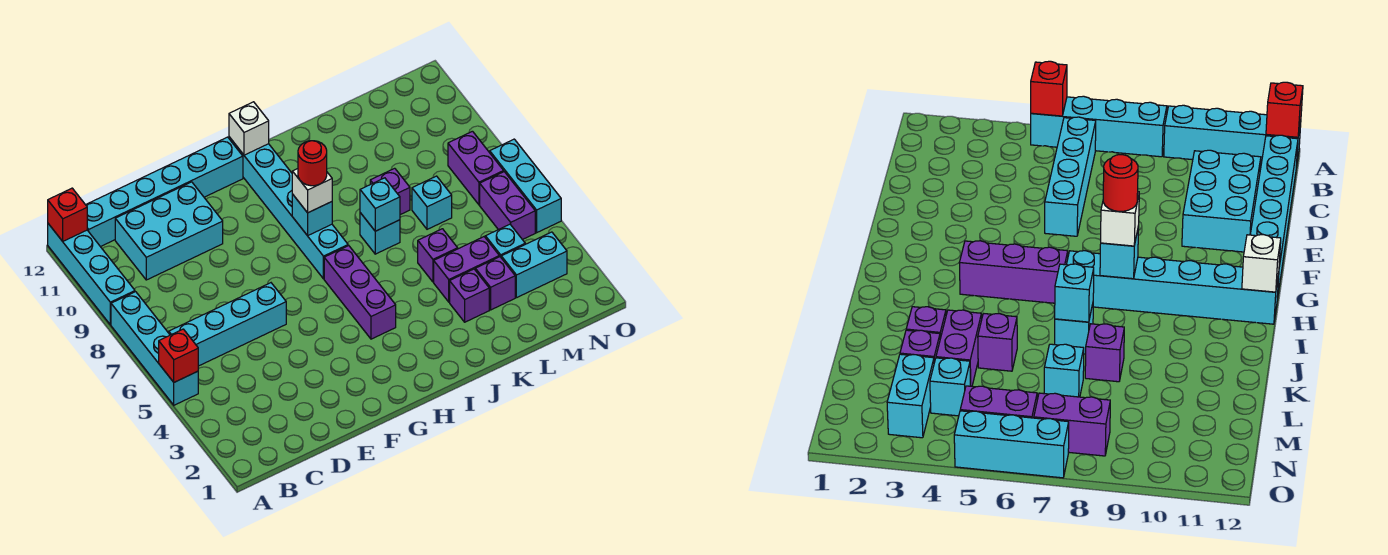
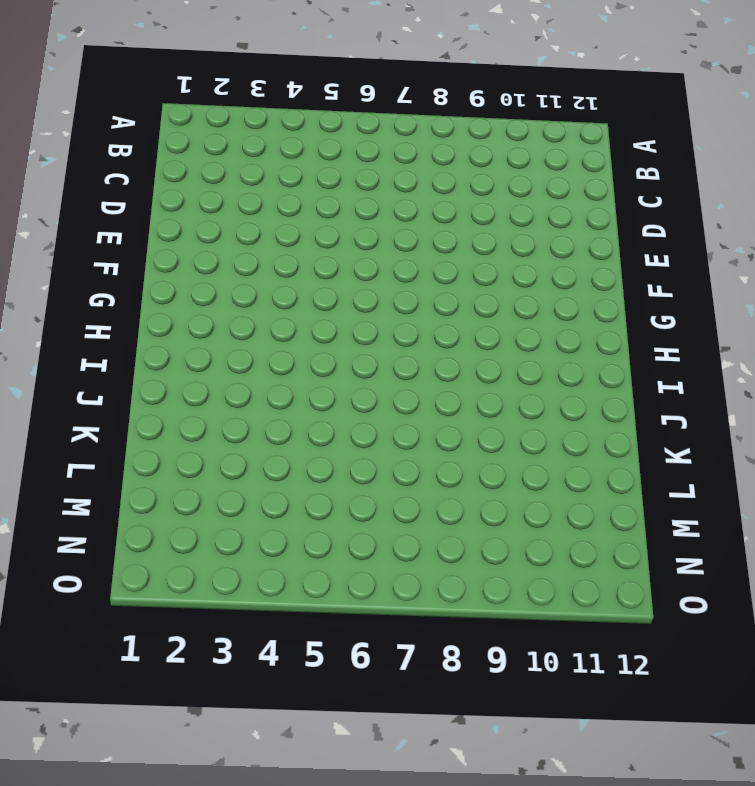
none -> cyan brick A5:A8 level 1
none -> cyan brick A9:A12 level 1
none -> cyan brick B6:E6 level 1

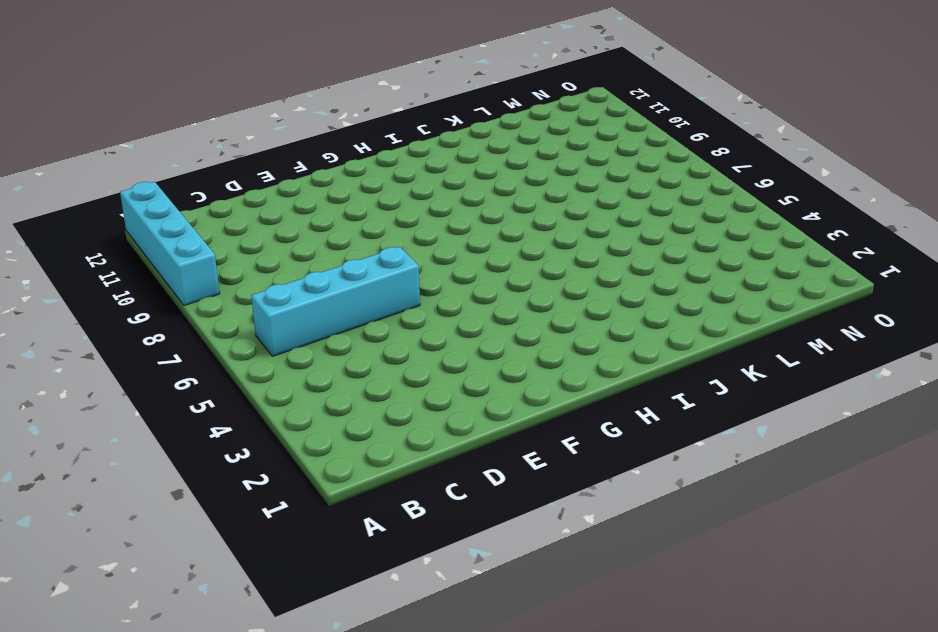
none -> cyan brick A5:A8 level 1
none -> cyan brick B12:G12 level 1
none -> cyan brick C10:E11 level 1

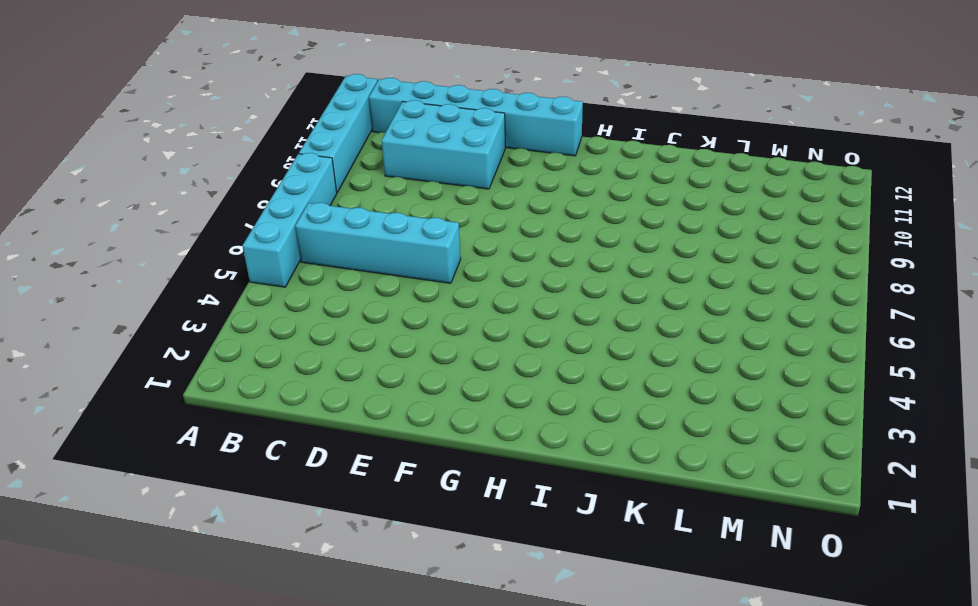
none -> purple brick H4:H6 level 1
none -> cyan brick H7:H12 level 1
none -> cyan brick J7 level 1

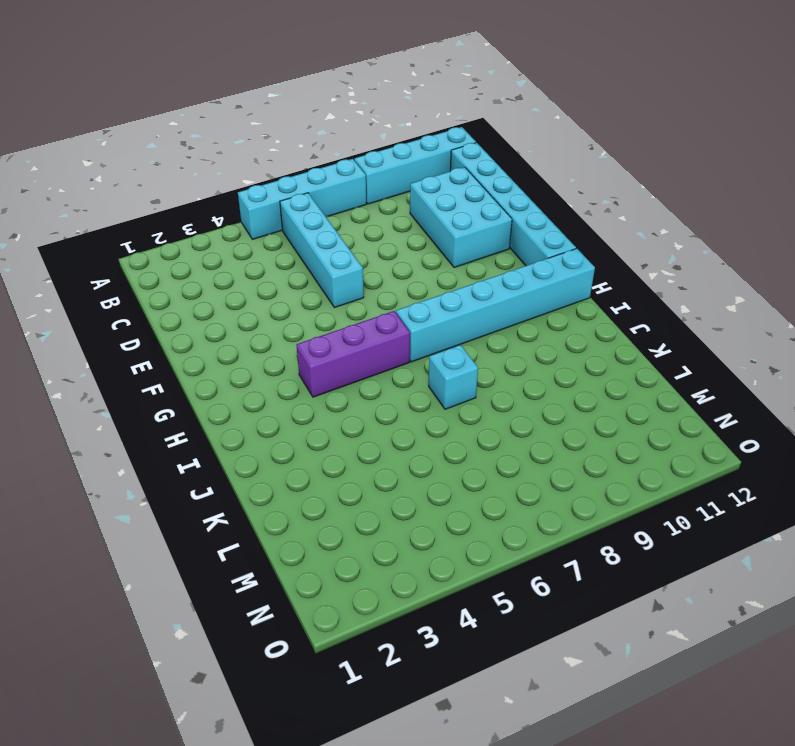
none -> purple brick K3 level 1
none -> purple brick K4:L4 level 1
none -> purple brick K5 level 1

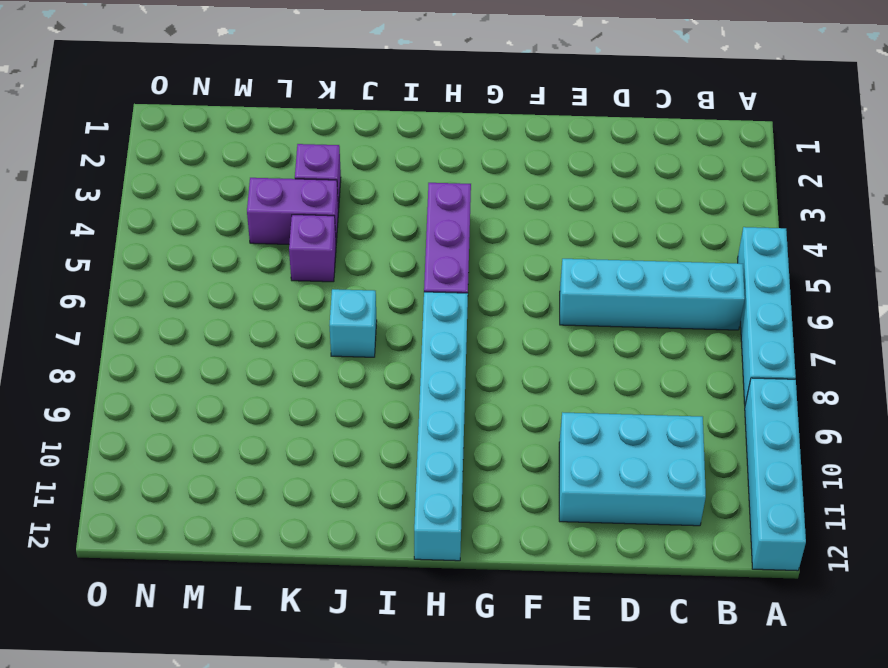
none -> cyan brick B12:G12 level 1
none -> purple brick K8 level 1
none -> purple brick L3 level 1

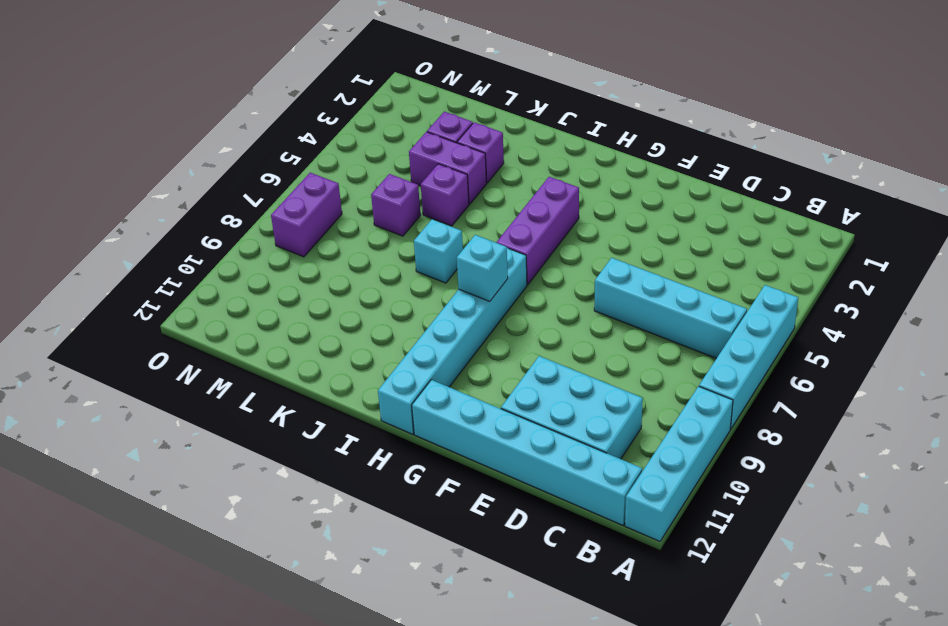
purple brick L6 level 1 -> purple brick K8 level 1
none -> cyan brick L7 level 1
none -> cyan brick M3:N3 level 1
none -> cyan brick M4 level 1

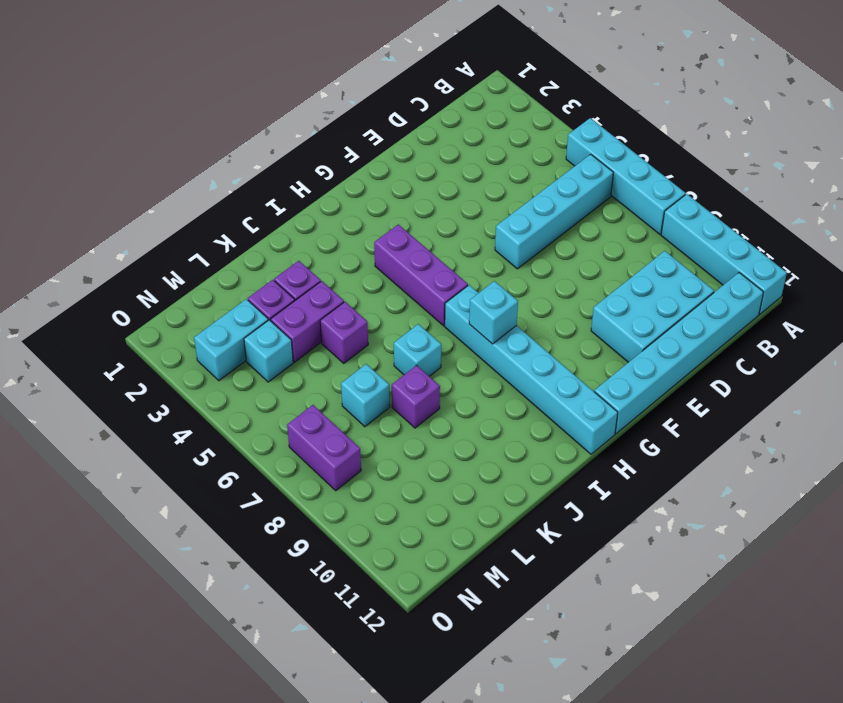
none -> purple brick N5:N6 level 1
none -> cyan brick O5:O7 level 1
none -> red brick A5 level 2

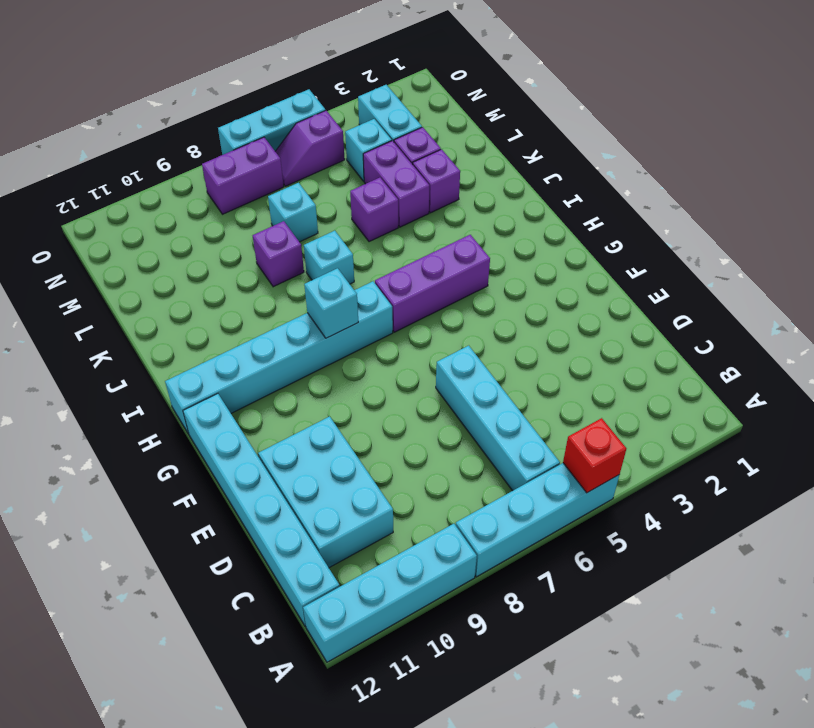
purple slope N5:N6 level 1 top 5 -> purple brick N5:N6 level 1
none -> red brick A12 level 2
none -> white brick H12 level 2
none -> cyan brick J7 level 2

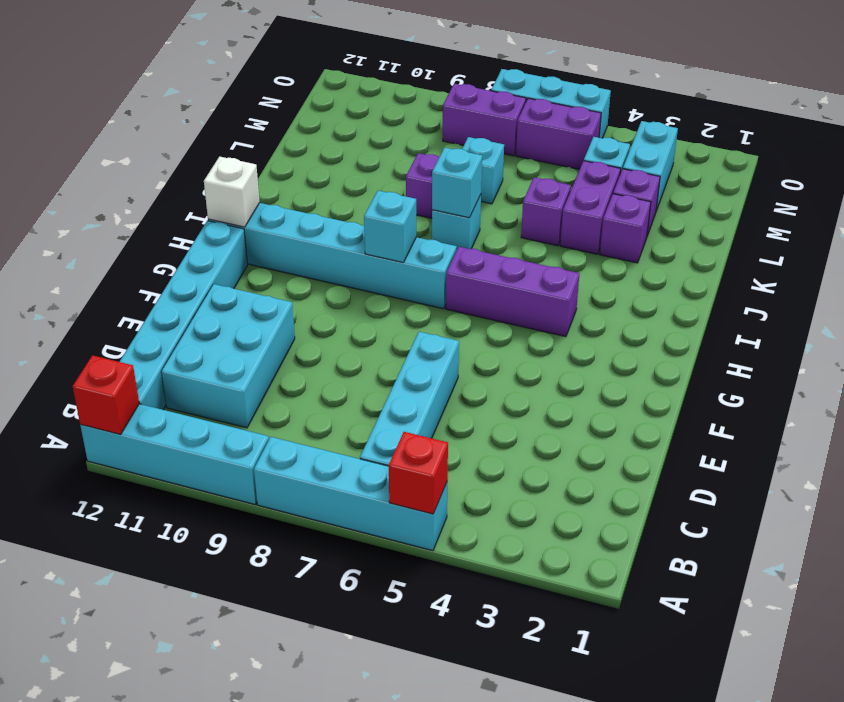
none -> white brick H8 level 3
none -> red round brick H8 level 4

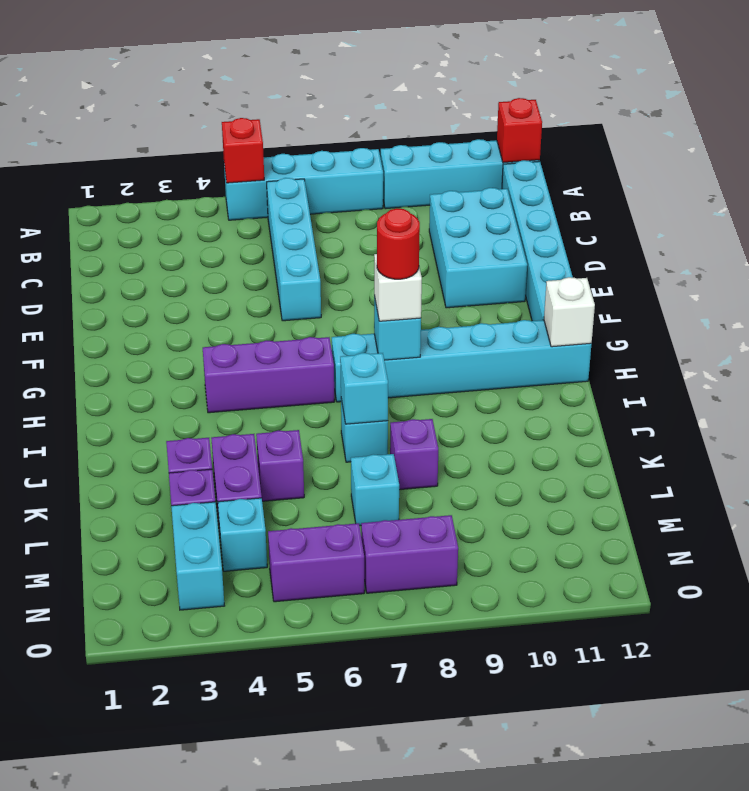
none -> cyan brick O5:O7 level 1

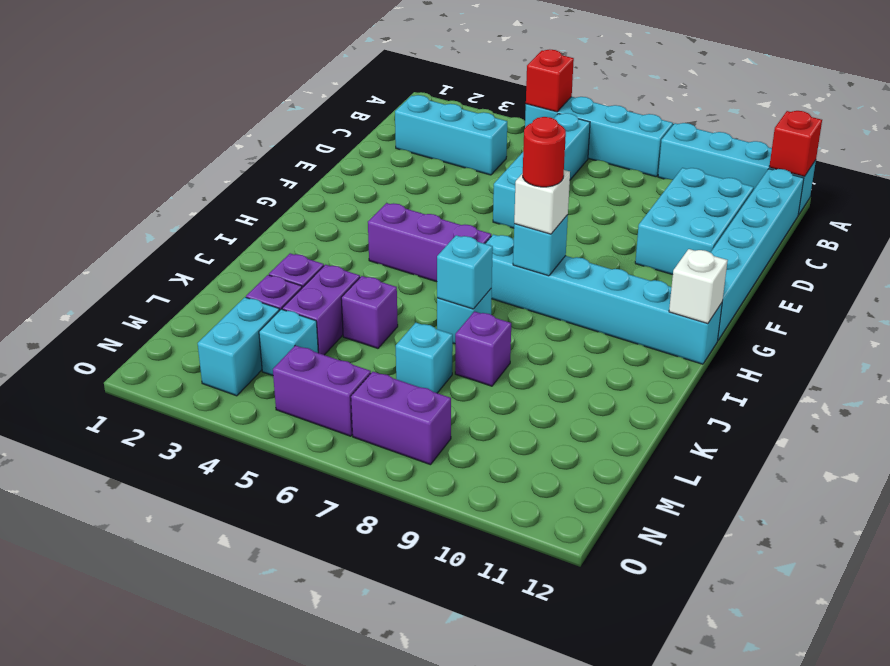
cyan brick C2:C4 level 1 -> cyan brick O5:O7 level 1

